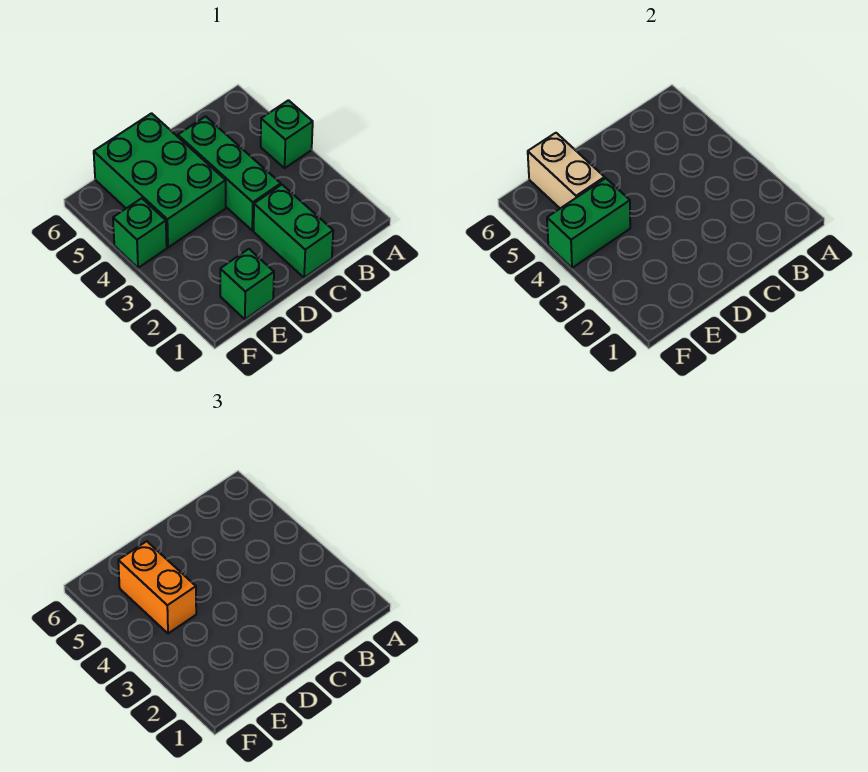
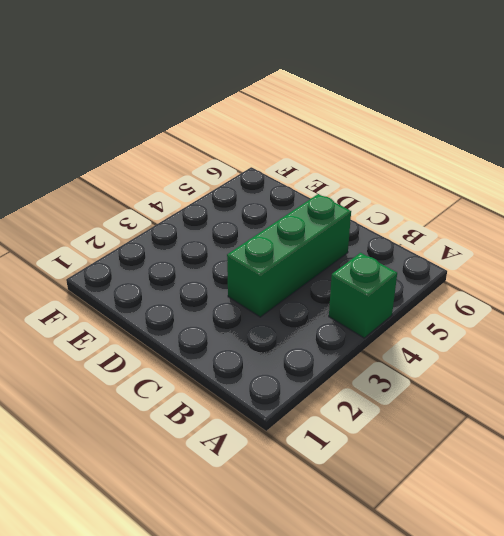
none -> green brick C1:C2 level 1
none -> green brick D4:E6 level 1

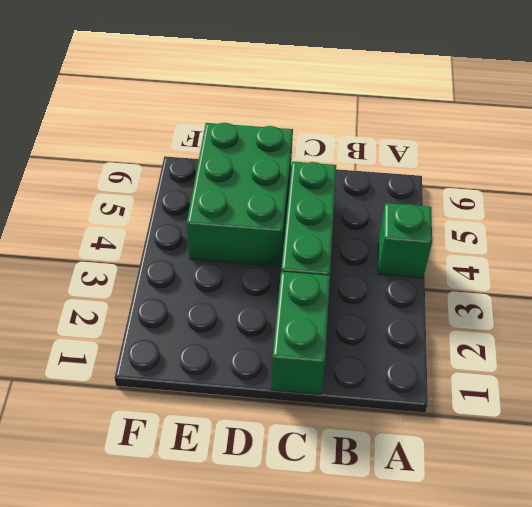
none -> green brick E1 level 1
none -> green brick F4 level 1

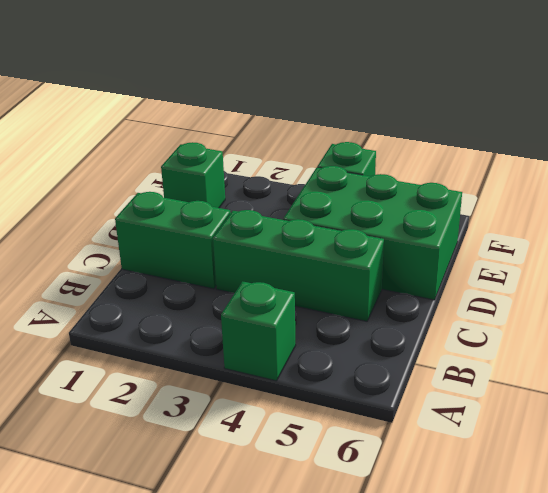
none -> green brick E4:F4 level 2
none -> tan brick E5:E6 level 2

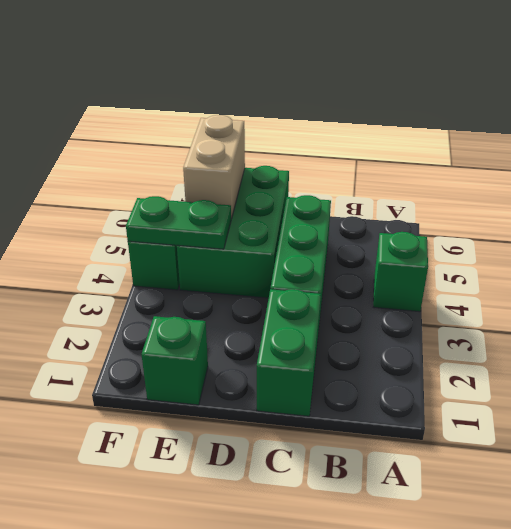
green plate E4:F4 level 2 -> green brick E4:F4 level 2
none -> orange brick E4:E5 level 3

